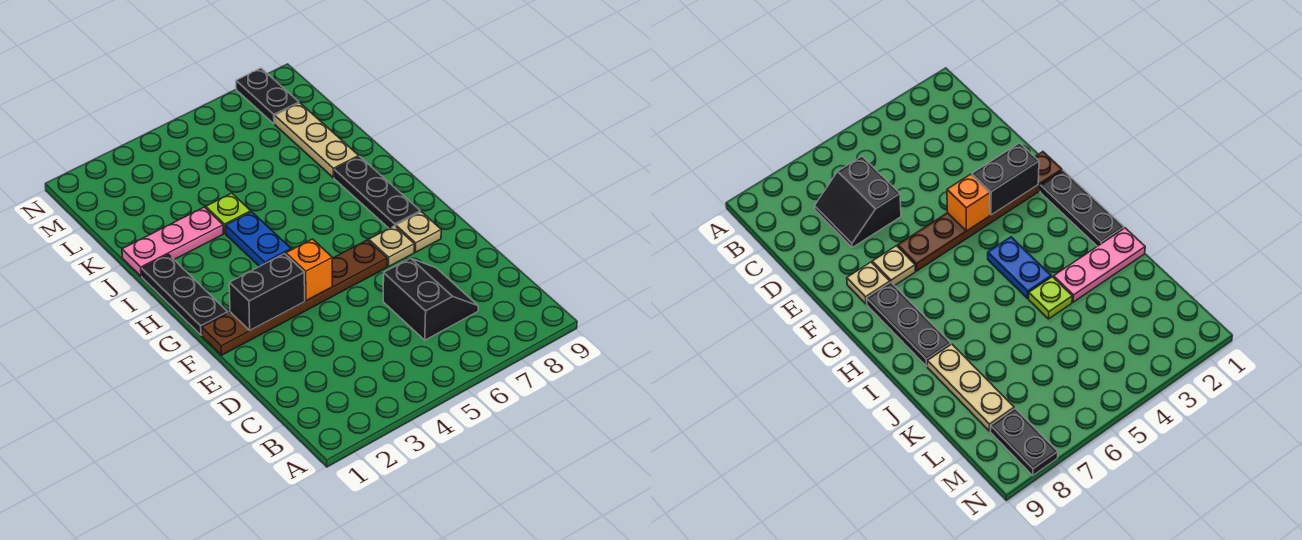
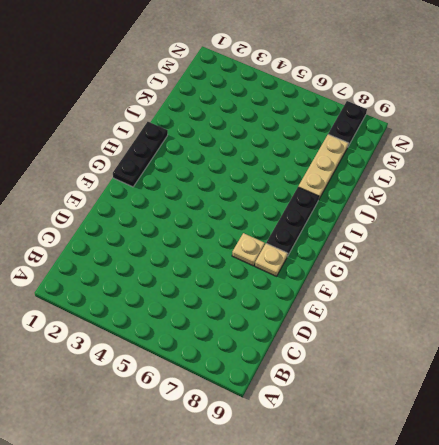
none -> black slope C6:D7 level 1 top 6
none -> brown plate F1:F6 level 1
none -> blue plate H4:I4 level 1

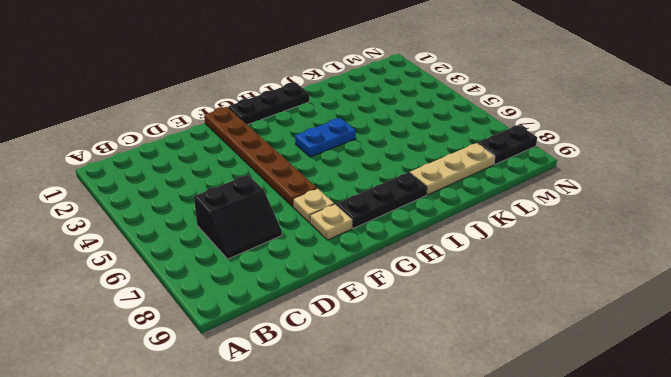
none -> pink plate J1:J3 level 1
none -> lime plate J4 level 1
none -> black brick F2:F3 level 2

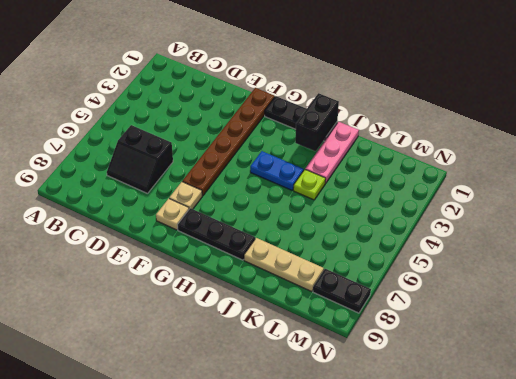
black brick I1:I2 level 2 -> black brick F2:F3 level 2
none -> orange brick F4 level 2

